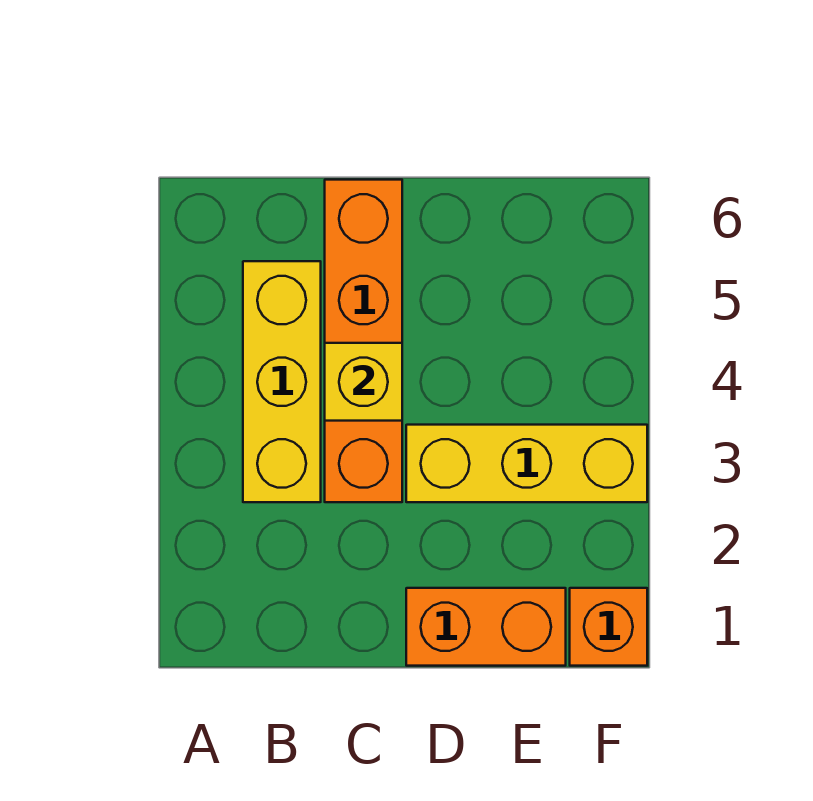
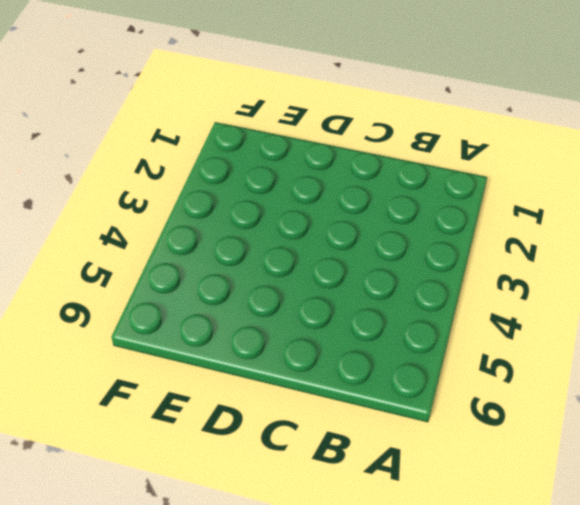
none -> yellow brick B3:B5 level 1
none -> orange brick C3:C6 level 1

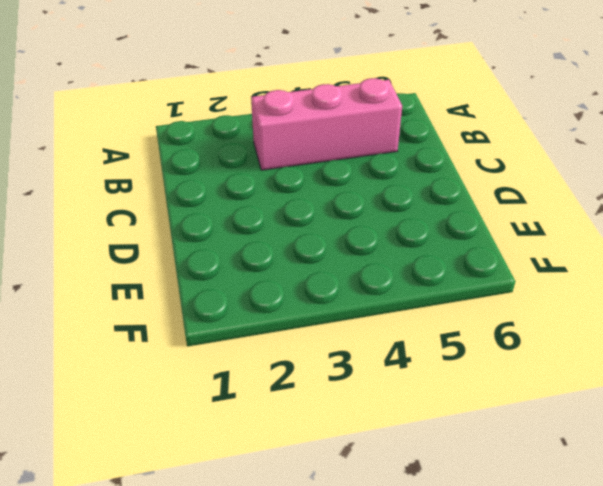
pink brick B3:B5 level 1 -> yellow brick B3:B5 level 1
none -> orange brick C3:C6 level 1
none -> orange brick D1:E1 level 1

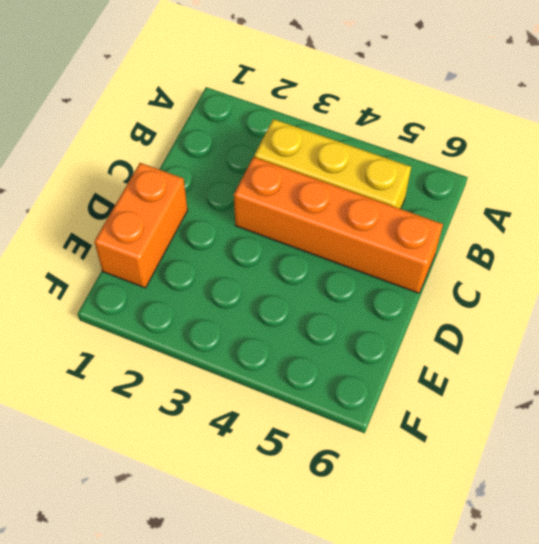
none -> yellow brick D3:F3 level 1
none -> orange brick F1 level 1

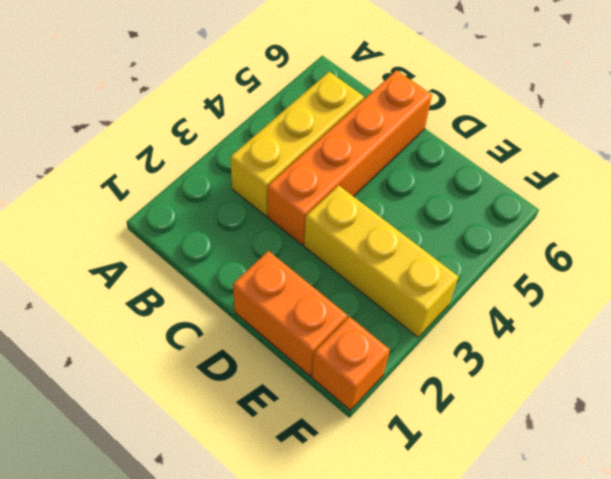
none -> yellow brick C4 level 2

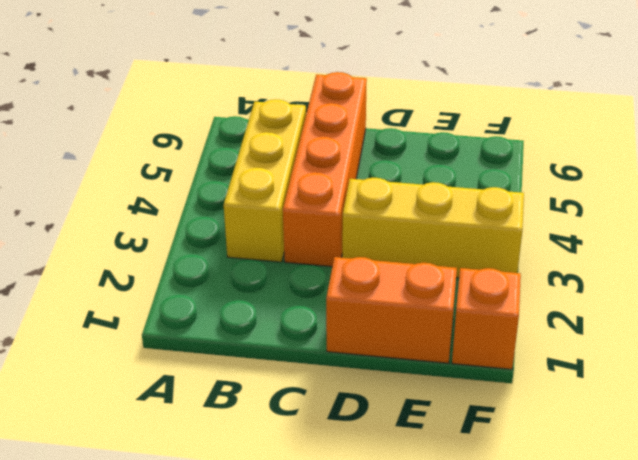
none -> yellow brick C4 level 2

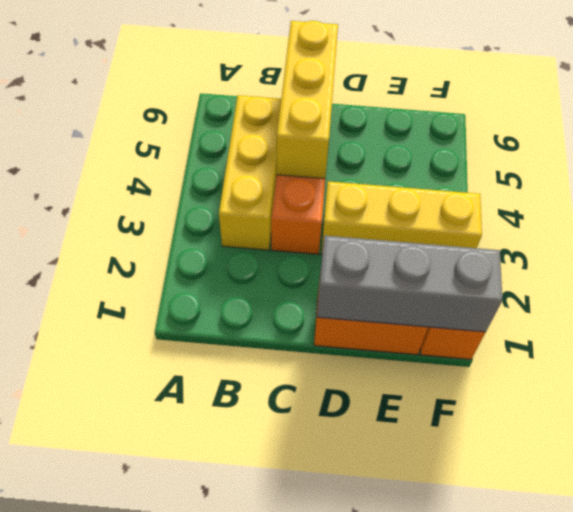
yellow brick C4:C6 level 2 -> yellow brick C4 level 2
grey brick D1:F1 level 2 -> none

